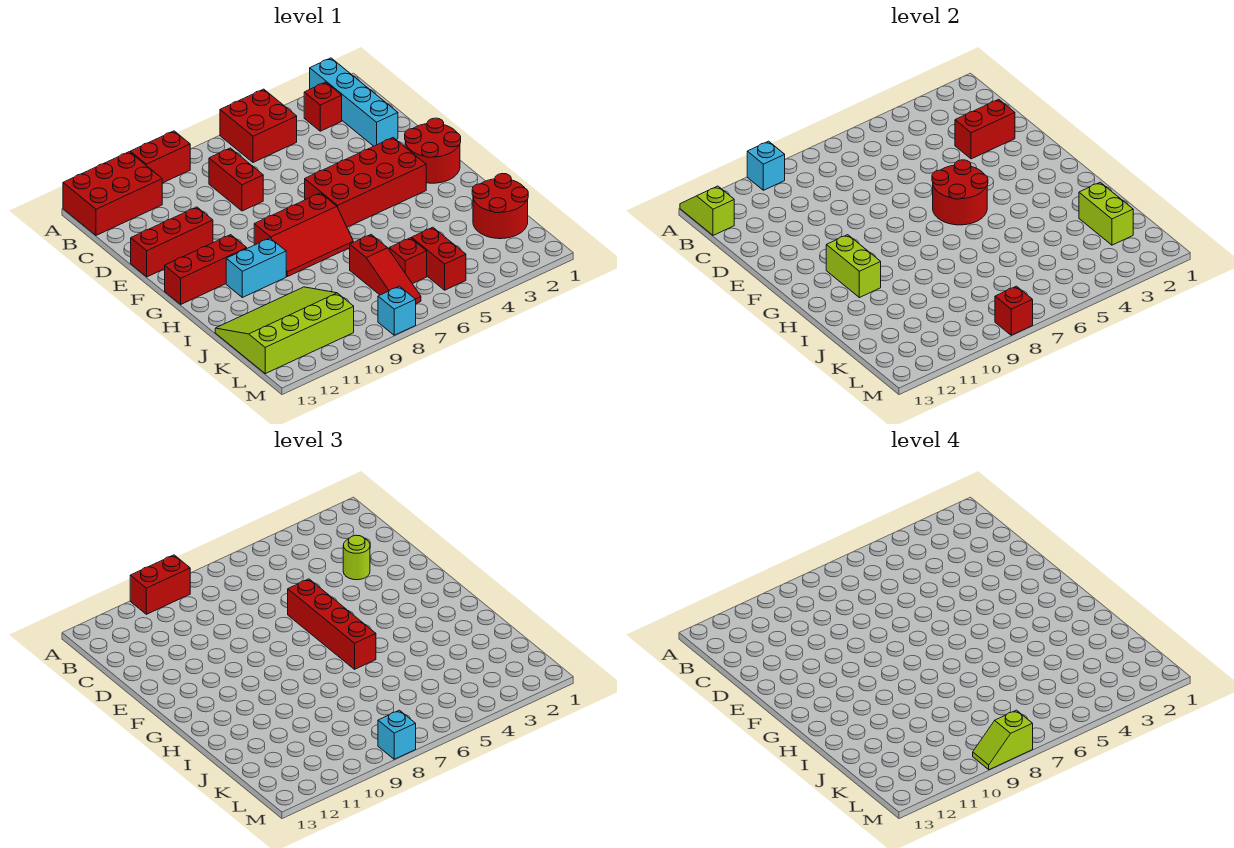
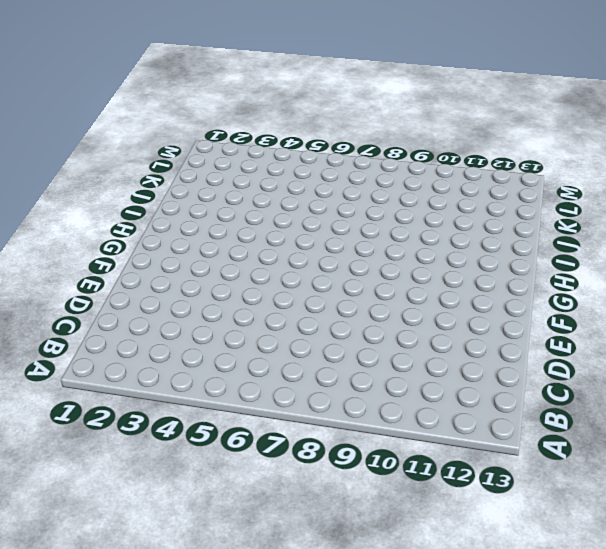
none -> cyan brick A2:D2 level 1
none -> red brick A5:B6 level 1
none -> red brick A9:A10 level 1
none -> red brick A11:B13 level 1

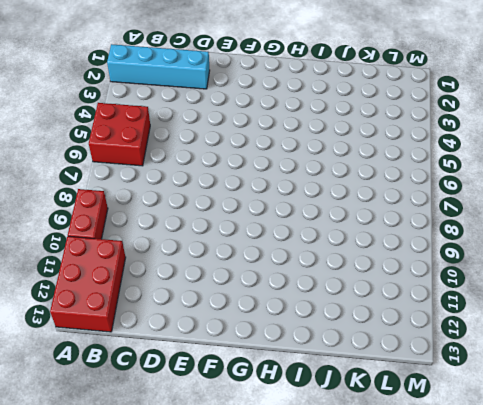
none -> red brick B3 level 1
none -> red brick C8:D8 level 1
none -> red brick E11:E13 level 1
none -> red round brick F1:G2 level 1

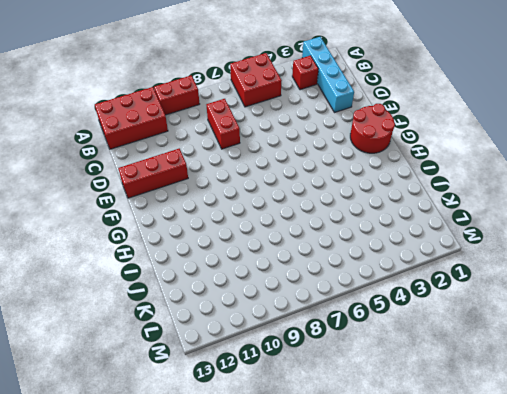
none -> red brick F3:G6 level 1
none -> red slope G7:H9 level 1 top G
none -> red brick G11:G13 level 1
none -> cyan brick H10:H11 level 1

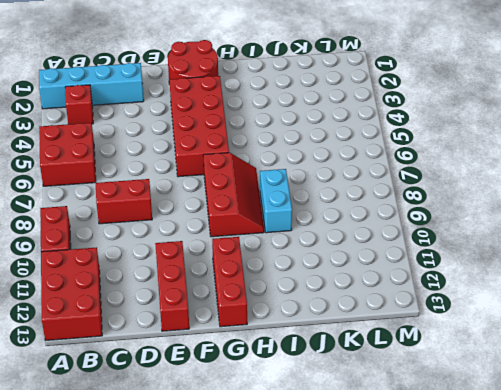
cyan brick I8:I9 level 1 -> cyan brick H10:H11 level 1
none -> red round brick J1:K2 level 1
none -> red slope J7:L7 level 1 top J
none -> lime slope J10:L13 level 1 top L
none -> red brick K5:L5 level 1

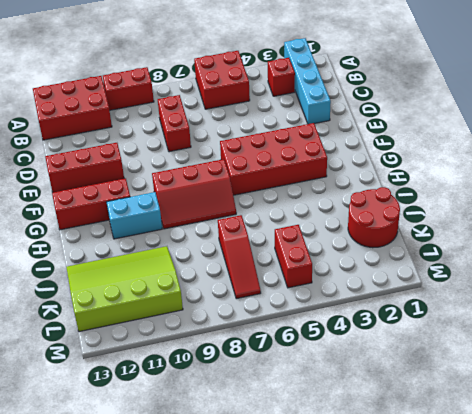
none -> red round brick F1:G2 level 1
none -> red brick K6 level 1
none -> cyan brick M8 level 1
none -> cyan brick A10 level 2

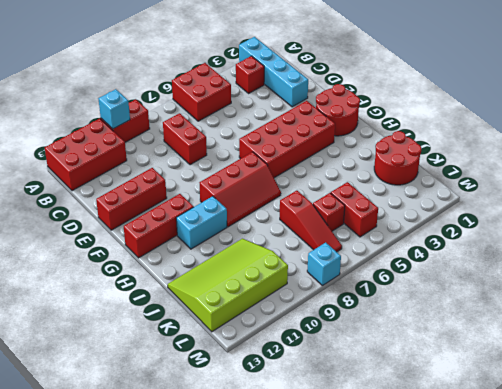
none -> lime slope A13:B13 level 2 top B
none -> red brick D2:D3 level 2
none -> red round brick F5:G6 level 2
none -> lime brick G11:H11 level 2

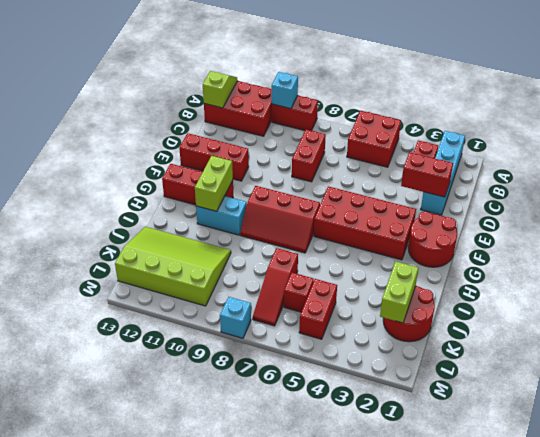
none -> red round brick F5:G6 level 2
none -> red brick M8 level 2
none -> red brick A9:A10 level 3
none -> lime round brick D3 level 3

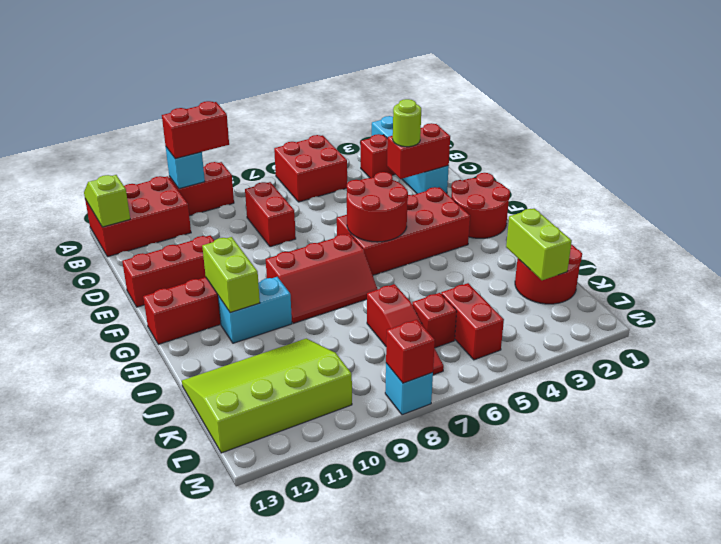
none -> red brick E6:H6 level 3
none -> cyan brick M8 level 3
none -> lime slope M8:M9 level 4 top 8

